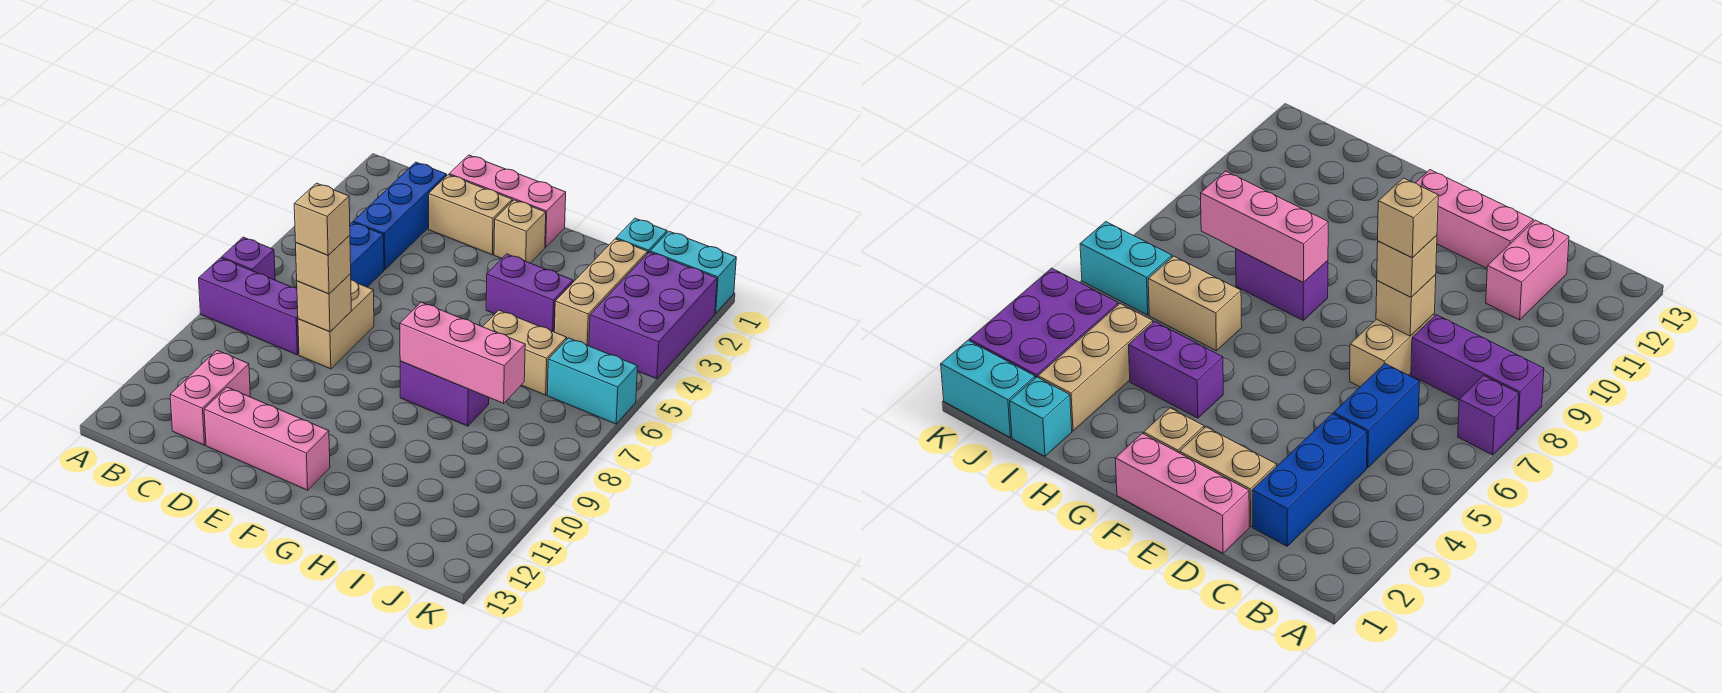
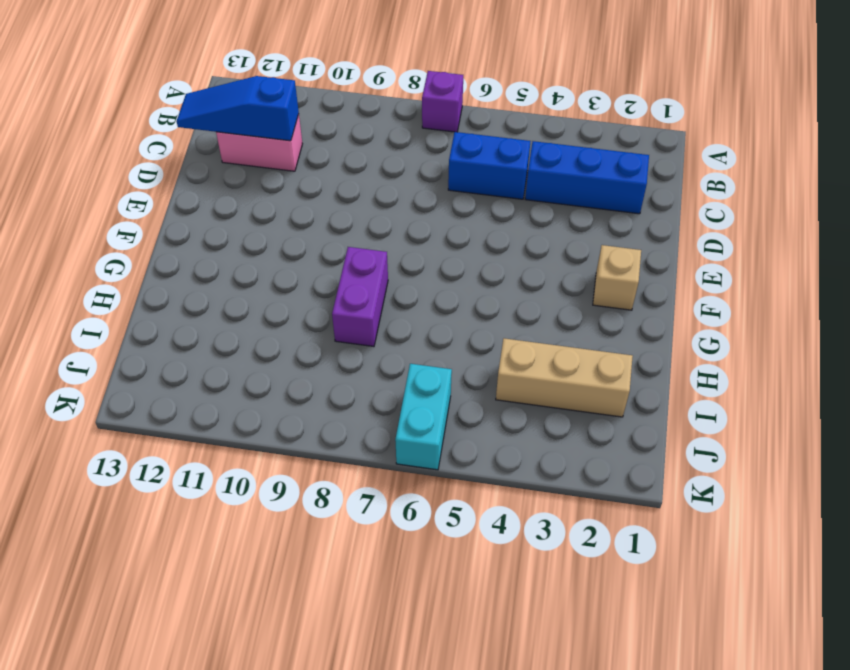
blue slope C11:C13 level 2 top 11 -> none
none -> purple brick A8:C8 level 1
none -> pink brick D1:F1 level 1
none -> tan brick D2:E2 level 1

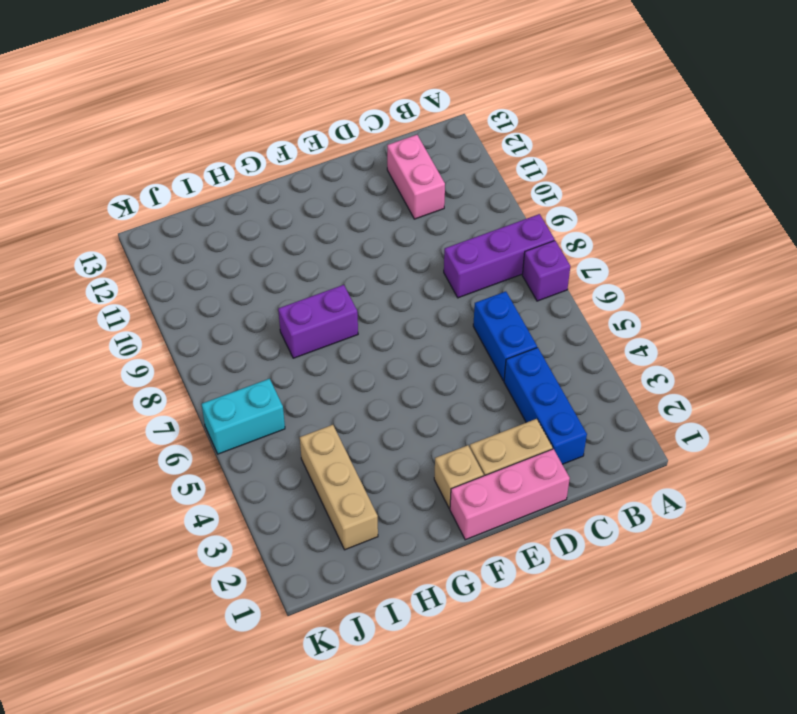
none -> tan brick D7:D8 level 1
none -> pink brick D12:F12 level 1
none -> purple brick G4:H4 level 1

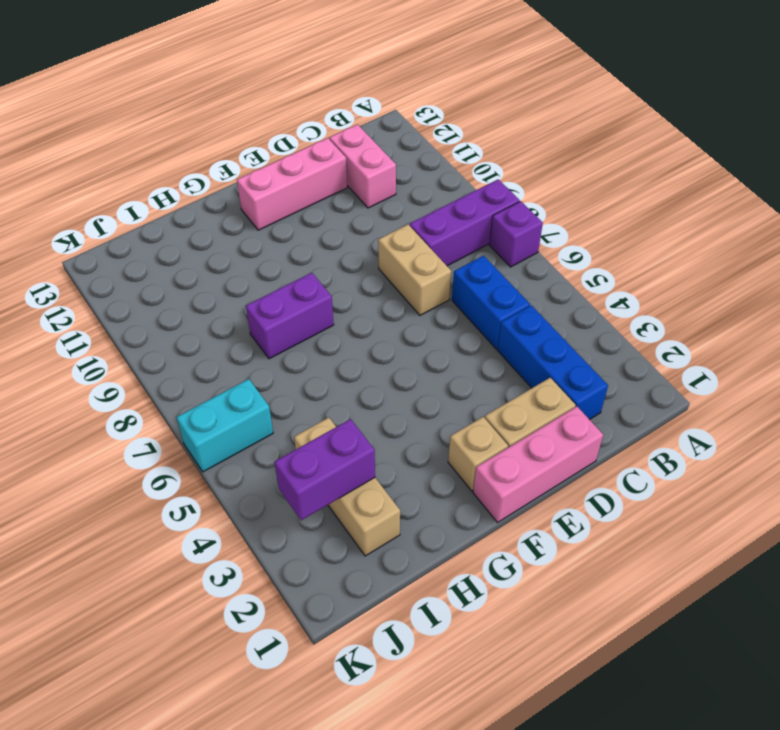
purple brick I3:J3 level 2 -> purple brick G4:H4 level 1
none -> tan brick H6:I6 level 1
none -> cyan brick I1 level 1
none -> cyan brick J1:K1 level 1

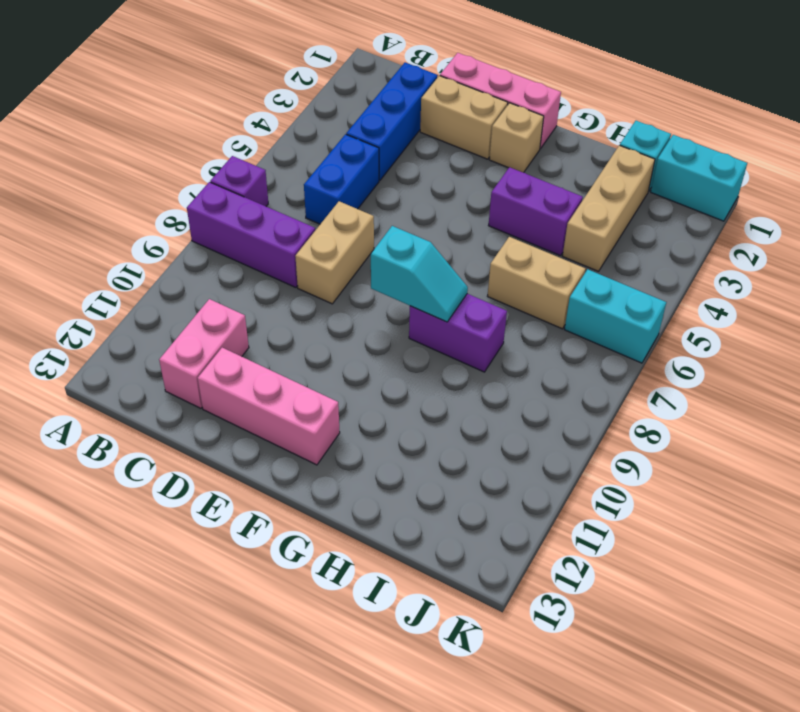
cyan slope F8:G8 level 2 top F -> pink brick G8:I8 level 2
none -> purple brick J2:K4 level 1
none -> tan brick D8 level 2
none -> tan brick D8 level 3

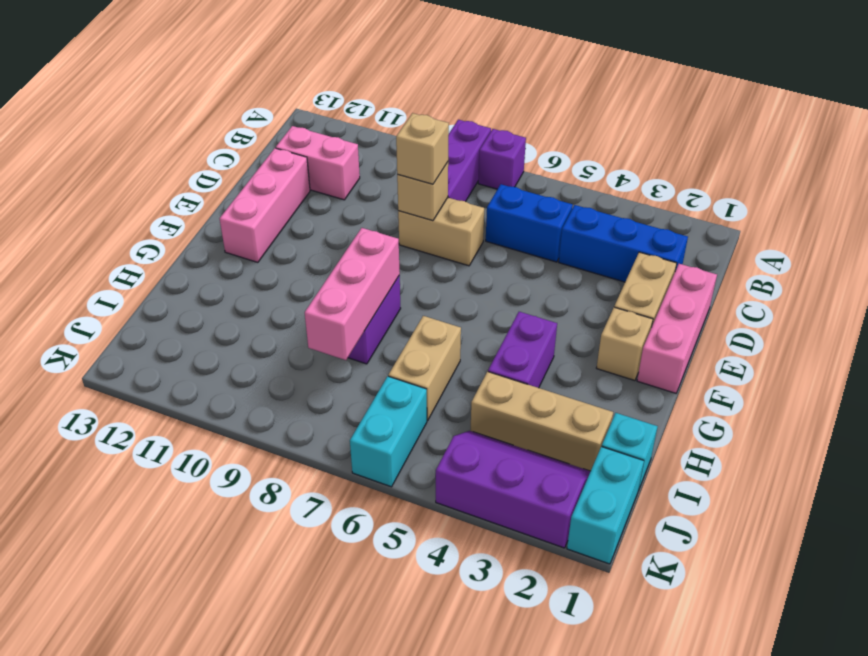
purple slope J2:K4 level 1 top K -> purple brick J2:K4 level 1
none -> tan brick D8 level 4

